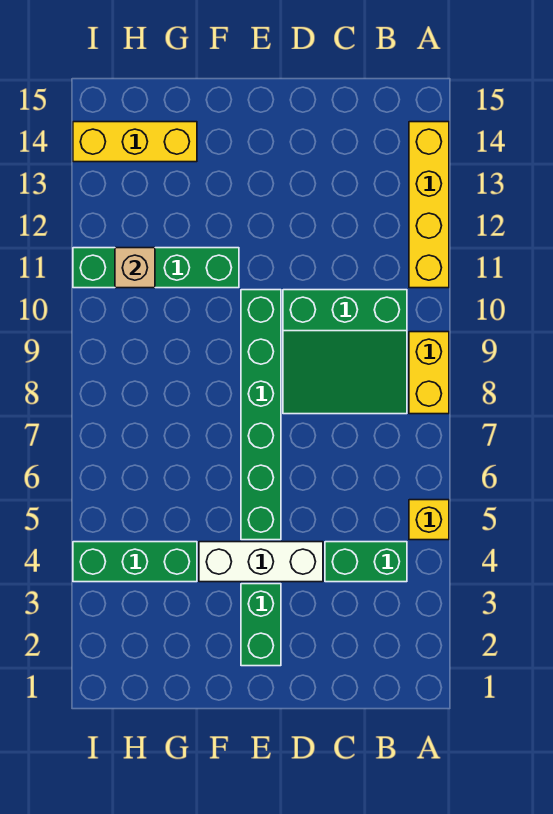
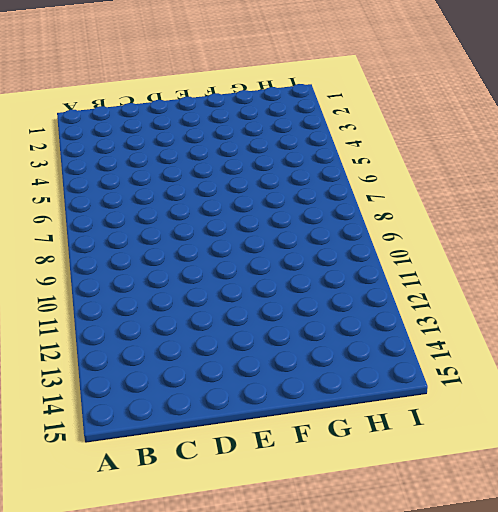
none -> yellow brick A5 level 1
none -> yellow brick A8:A9 level 1
none -> yellow brick A11:A14 level 1

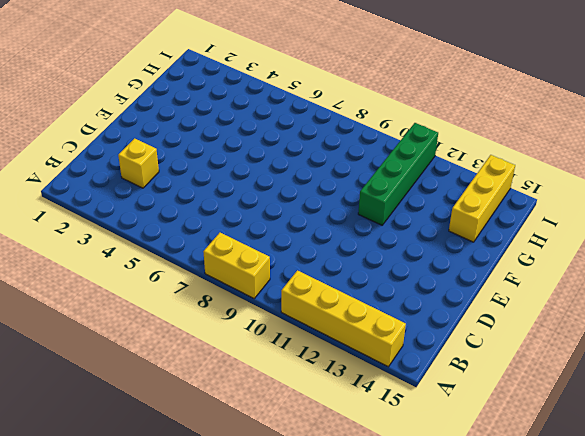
yellow brick C3 level 1 -> yellow brick A5 level 1
none -> green brick B4:C4 level 1
none -> green slope B8:D10 level 1 top 10
none -> white brick D4:F4 level 1

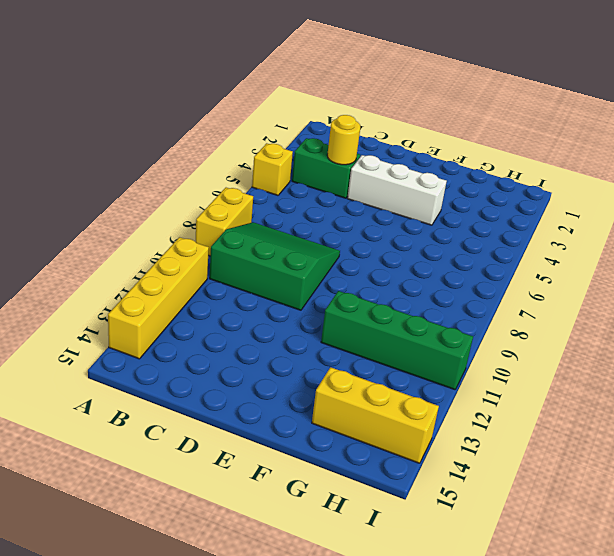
yellow round brick C4 level 2 -> none
none -> green brick E2:E3 level 1
none -> green brick E5:E10 level 1
none -> green brick G4:I4 level 1

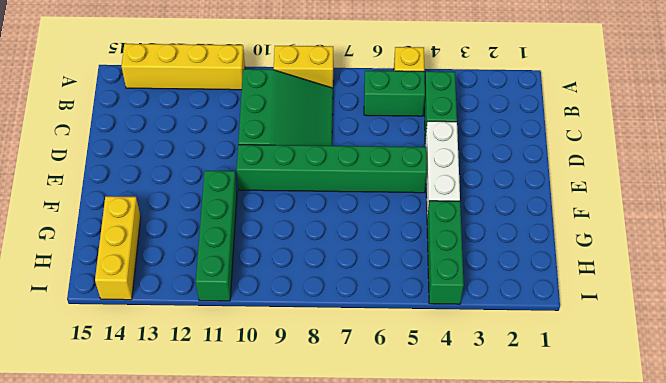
green brick B5:B6 level 1 -> green brick E2:E3 level 1
none -> tan brick H11 level 2

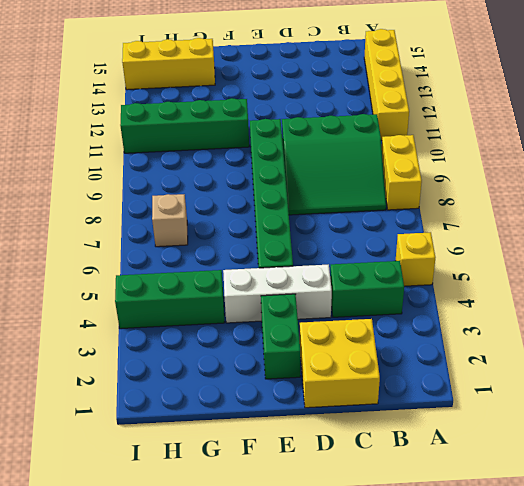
yellow brick C1:D2 level 1 -> none
tan brick H7 level 1 -> tan brick H11 level 2

